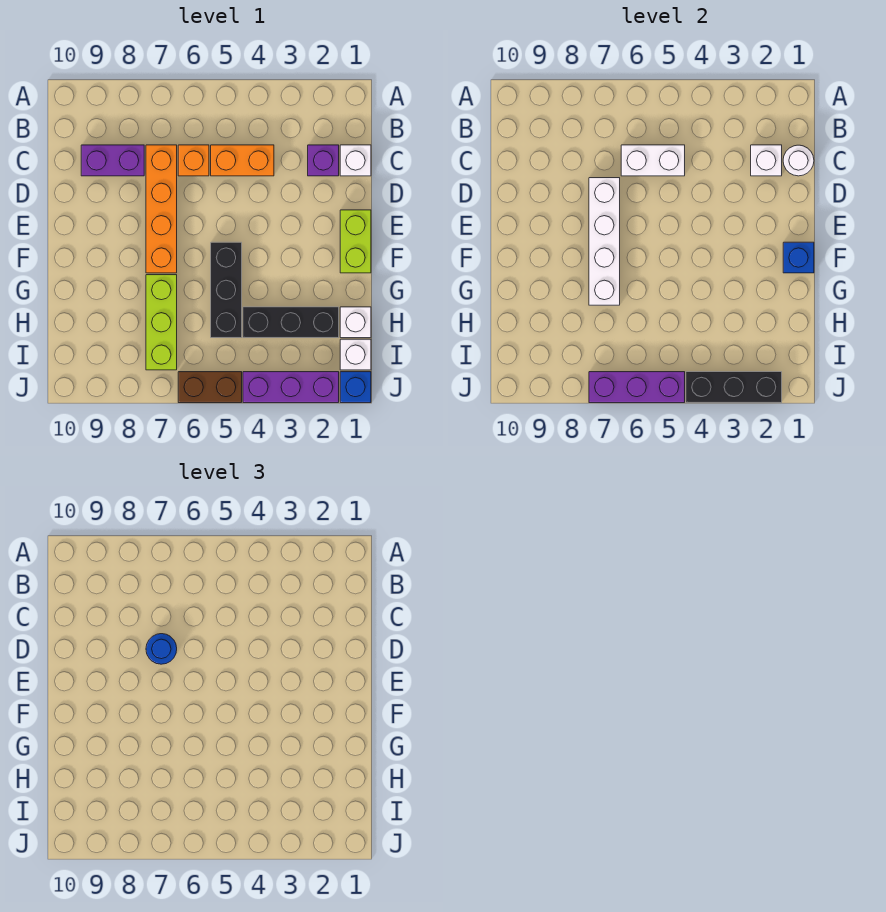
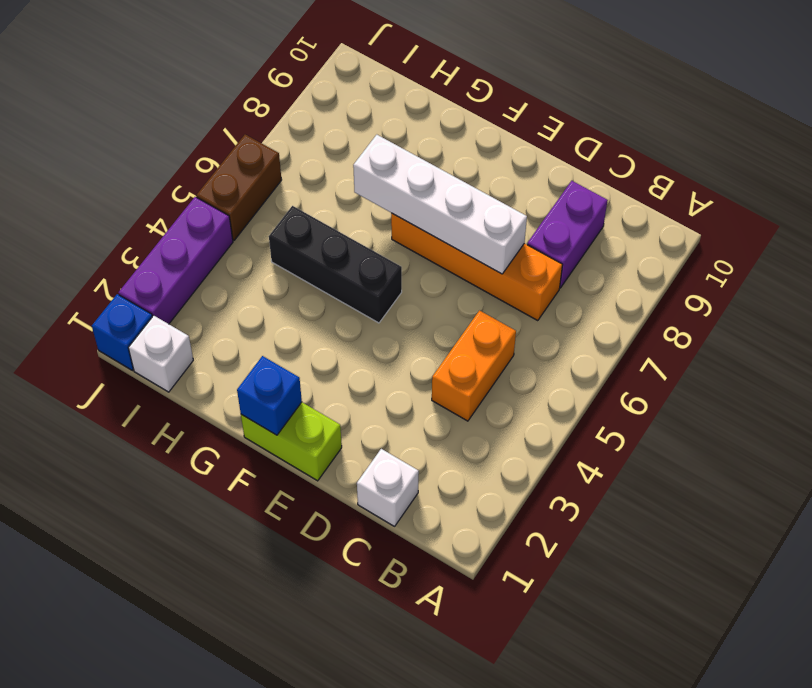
none -> purple brick C2 level 1
none -> orange brick C6 level 1
none -> lime brick G7:I7 level 1

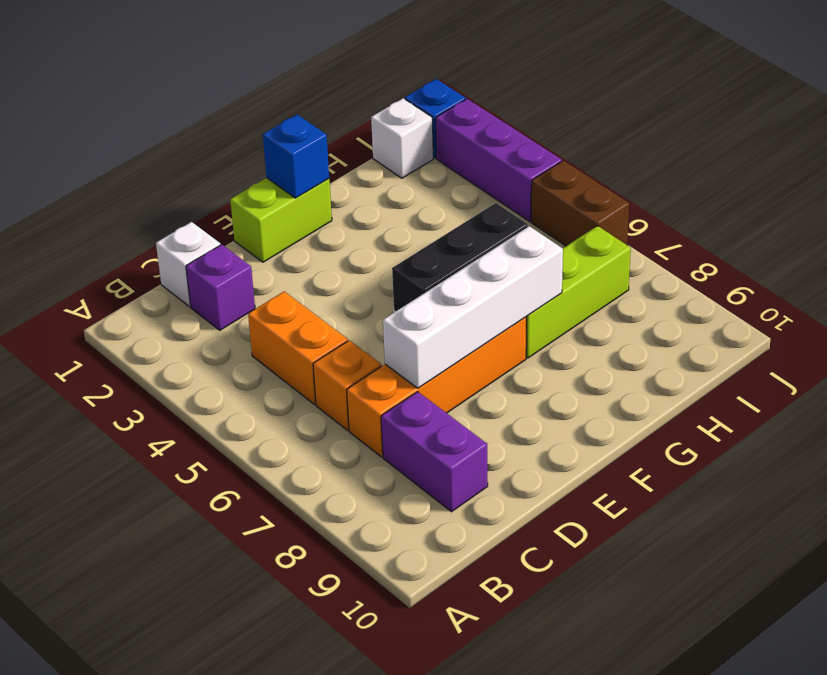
none -> white brick H1 level 1
none -> black brick H2:H4 level 1
none -> white round brick C1 level 2

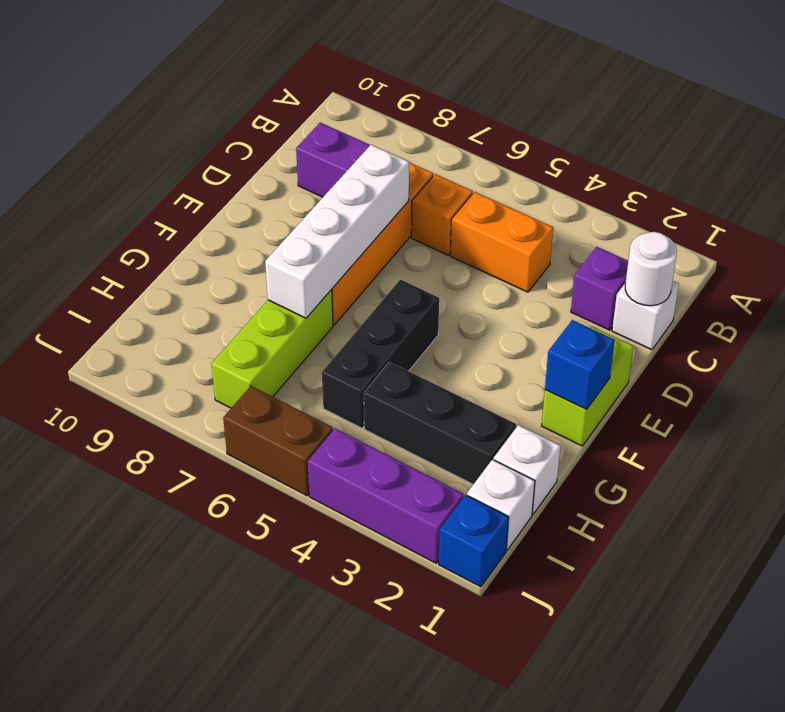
none -> white brick C2 level 2
none -> white brick C5:C6 level 2
none -> black brick J2:J4 level 2

